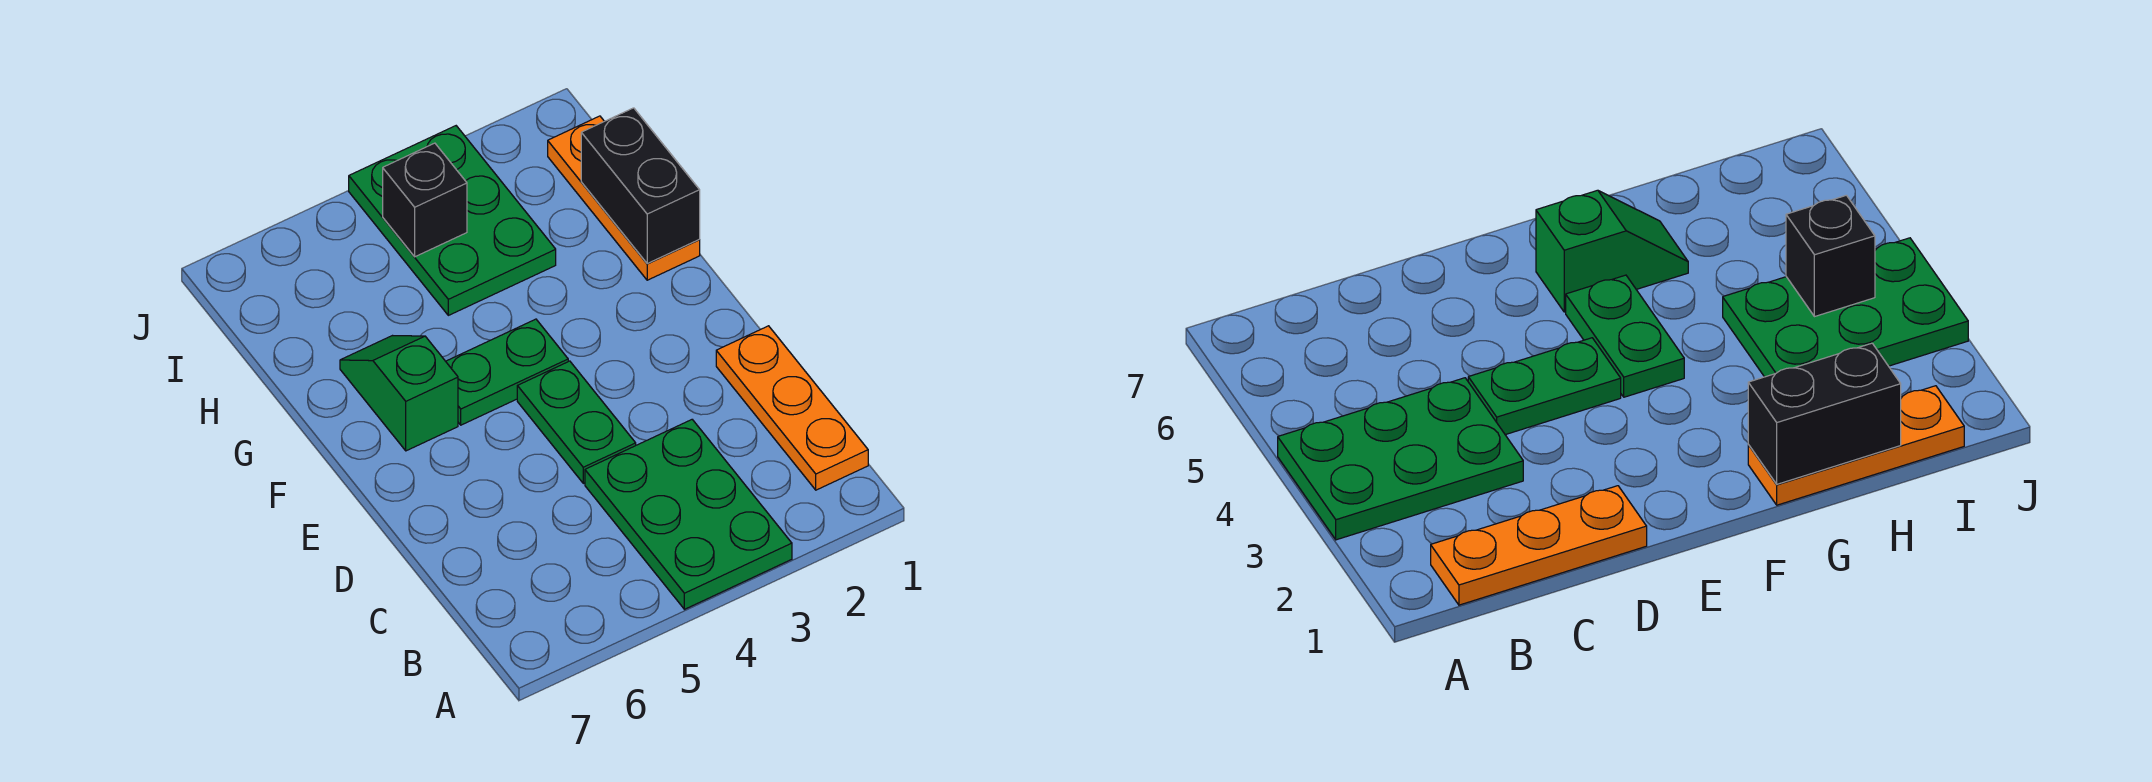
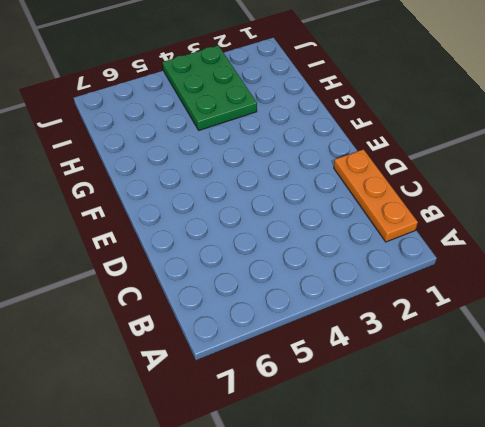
none -> green plate A3:C4 level 1
none -> green plate D4:E4 level 1

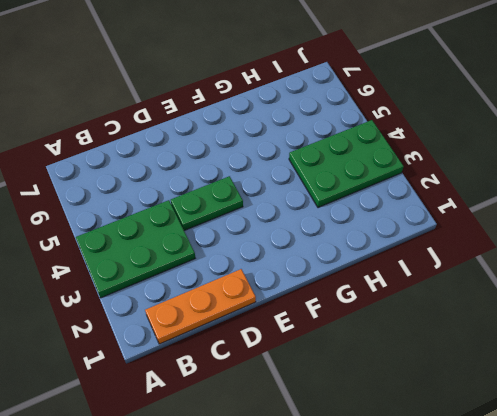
none -> green plate F4:F5 level 1
none -> green slope F6:G6 level 1 top F

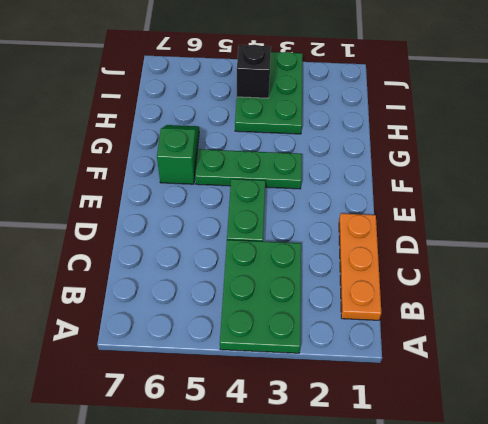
green plate F3:F5 level 1 -> green plate F4:F5 level 1
none -> orange plate G1:I1 level 1
none -> black brick G1:H1 level 2

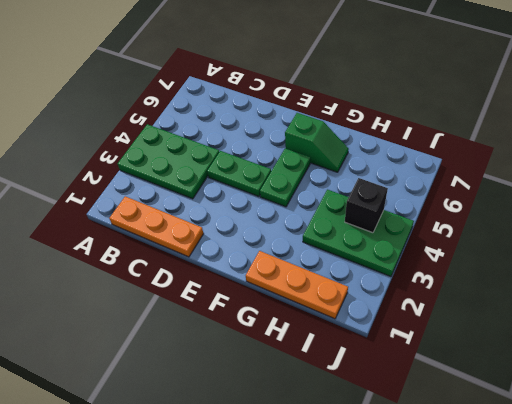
none -> black brick G1:H1 level 2

